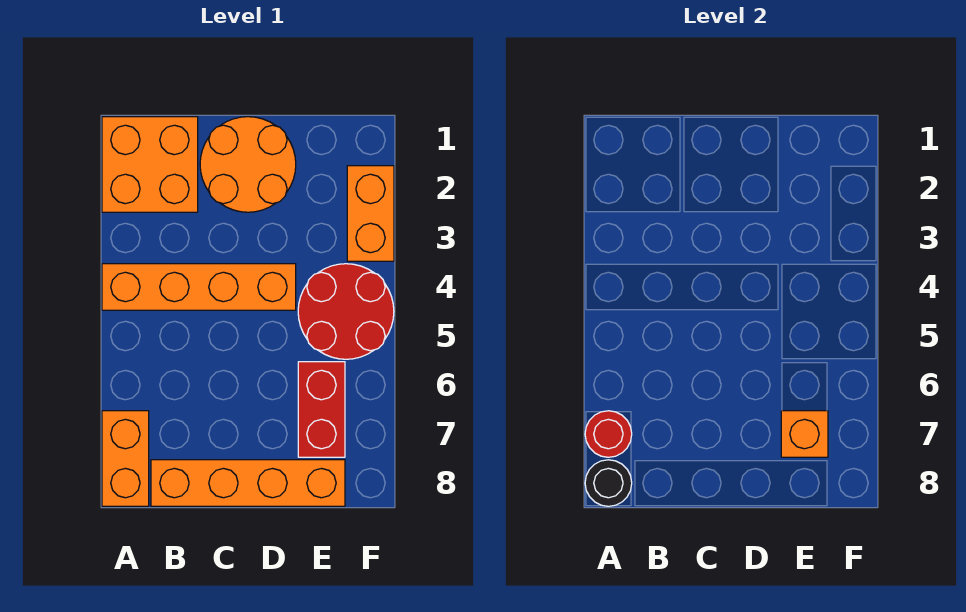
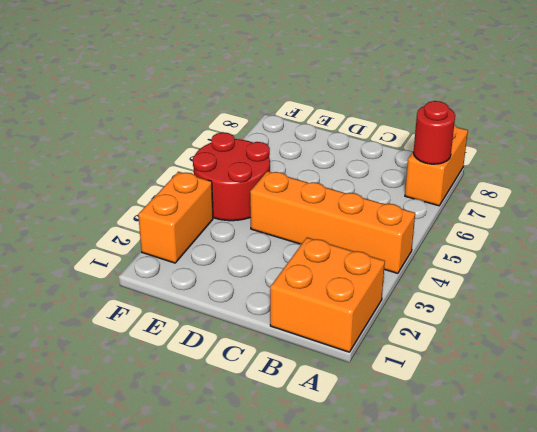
none -> orange brick B8:E8 level 1
none -> orange round brick C1:D2 level 1

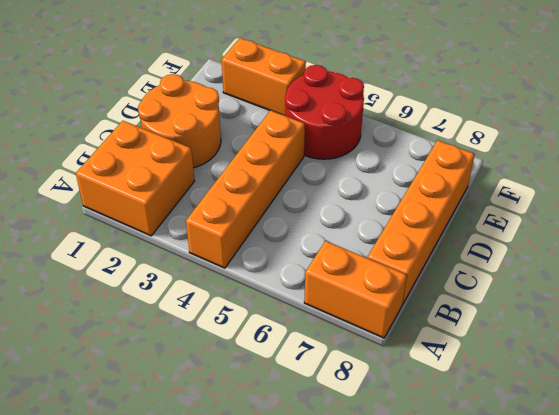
none -> red brick E6:E7 level 1
none -> red round brick A7 level 2

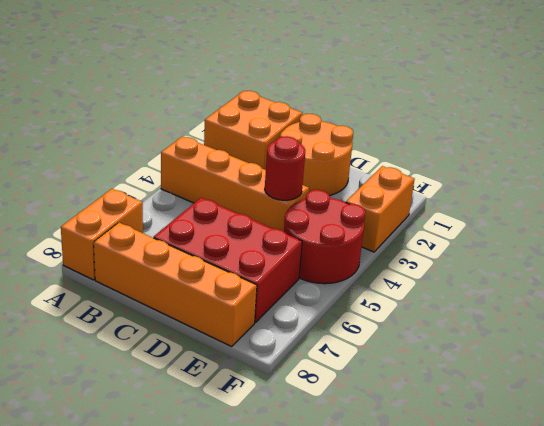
red brick C6:E7 level 1 -> red brick E6:E7 level 1
red round brick D4 level 2 -> red round brick A7 level 2
none -> black round brick A8 level 2
none -> orange brick E7 level 2

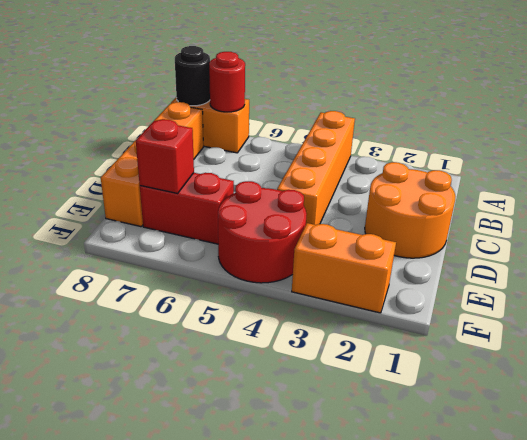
red brick E7 level 2 -> orange brick E7 level 2
none -> orange brick A1:B2 level 1

